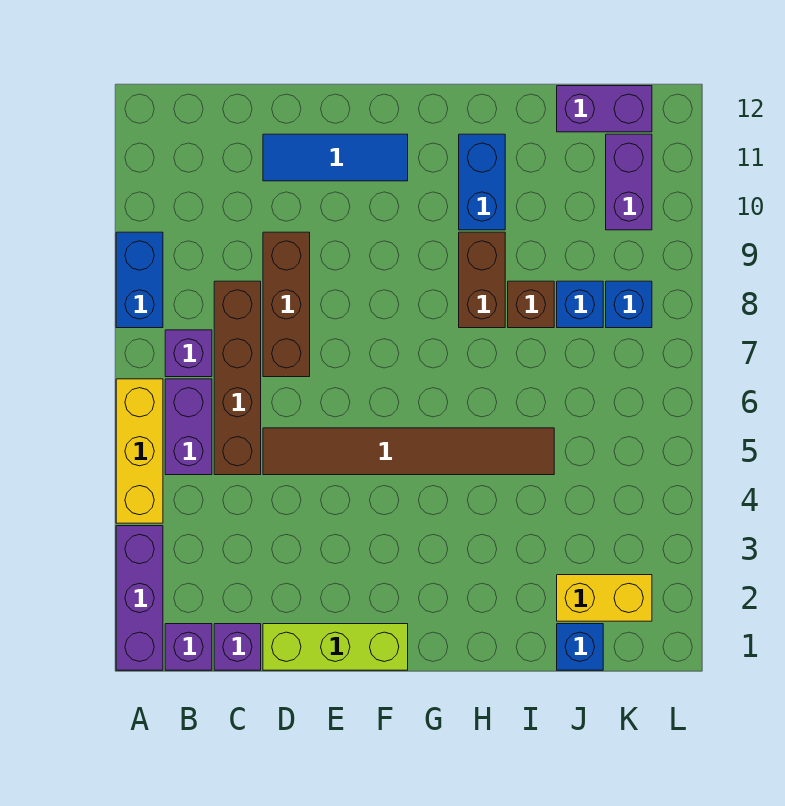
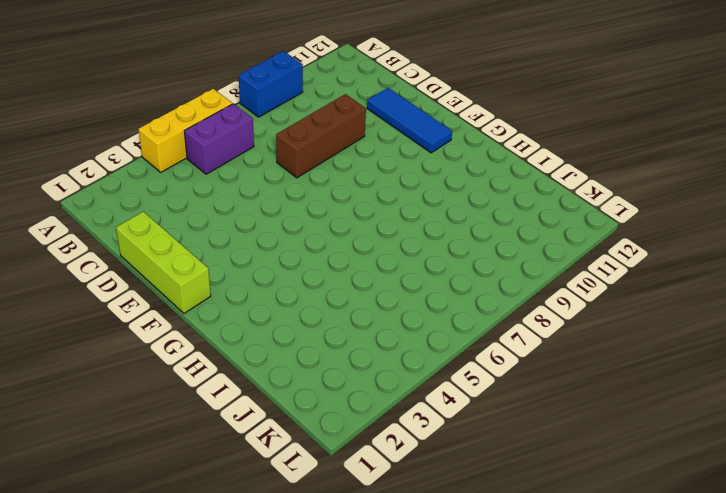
none -> purple brick A1:A3 level 1
none -> purple brick B1 level 1
none -> purple brick B7 level 1

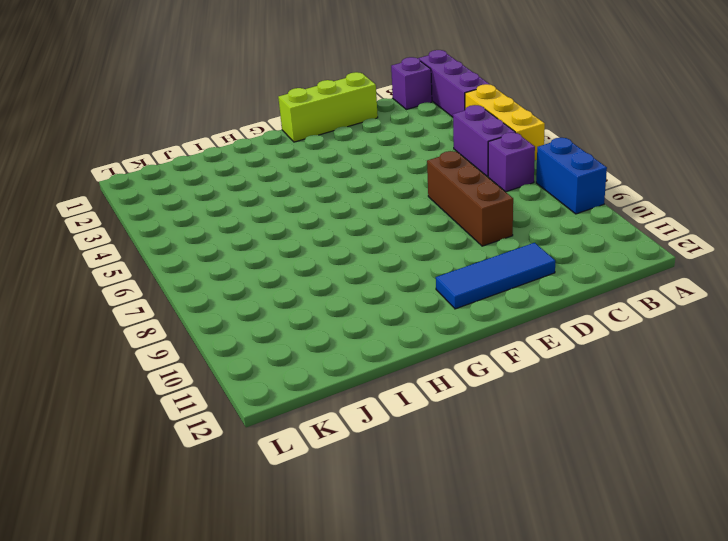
none -> purple brick C1 level 1
none -> brown brick C5:C8 level 1
none -> brown tile D5:I5 level 1

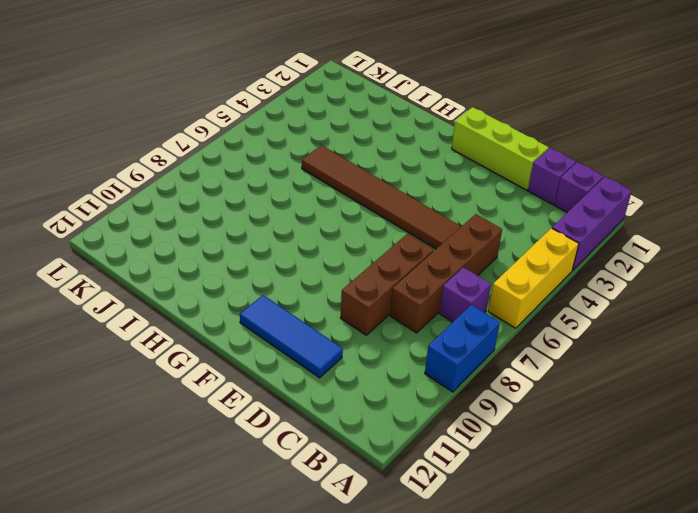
none -> purple brick B5:B6 level 1
none -> brown brick H8:H9 level 1
none -> blue brick H10:H11 level 1

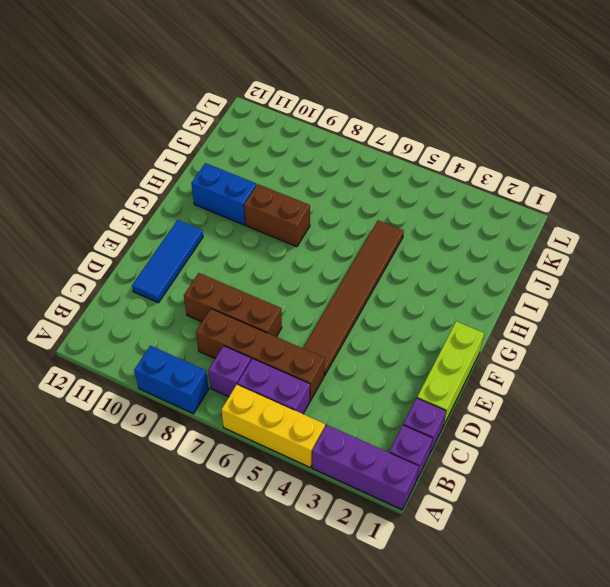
none -> brown brick I8 level 1
none -> blue brick J1 level 1
none -> yellow brick J2:K2 level 1

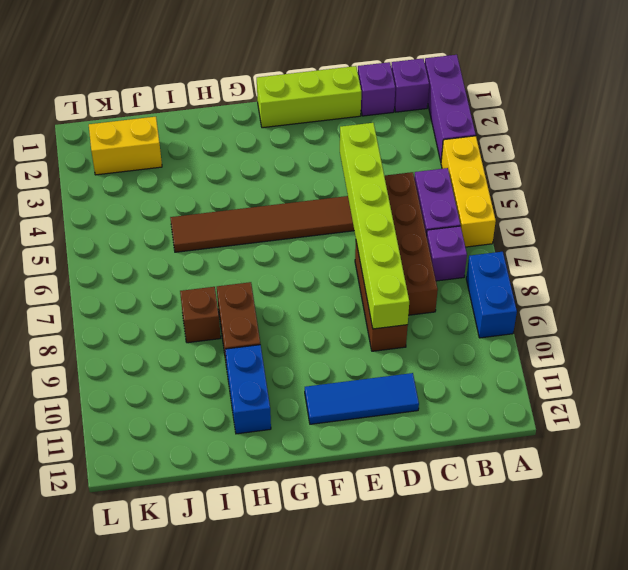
lime brick D4:D9 level 2 -> none
none -> blue brick J1 level 1
none -> blue brick J8 level 1
none -> purple brick J12:K12 level 1

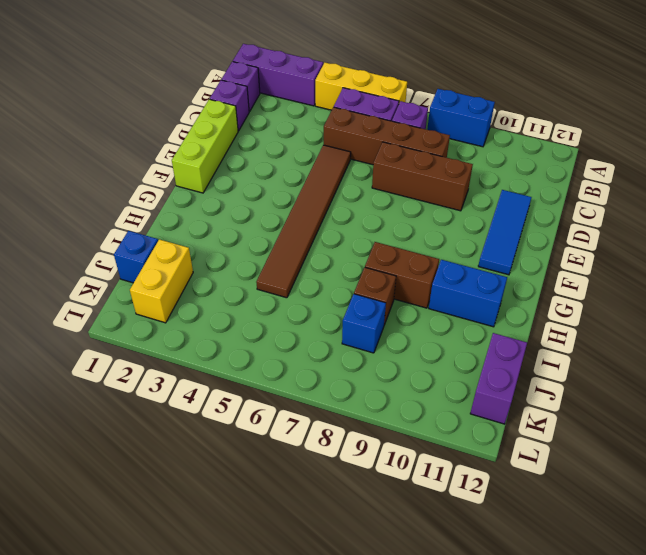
none -> blue brick K8 level 1
none -> purple brick K10:K11 level 1

